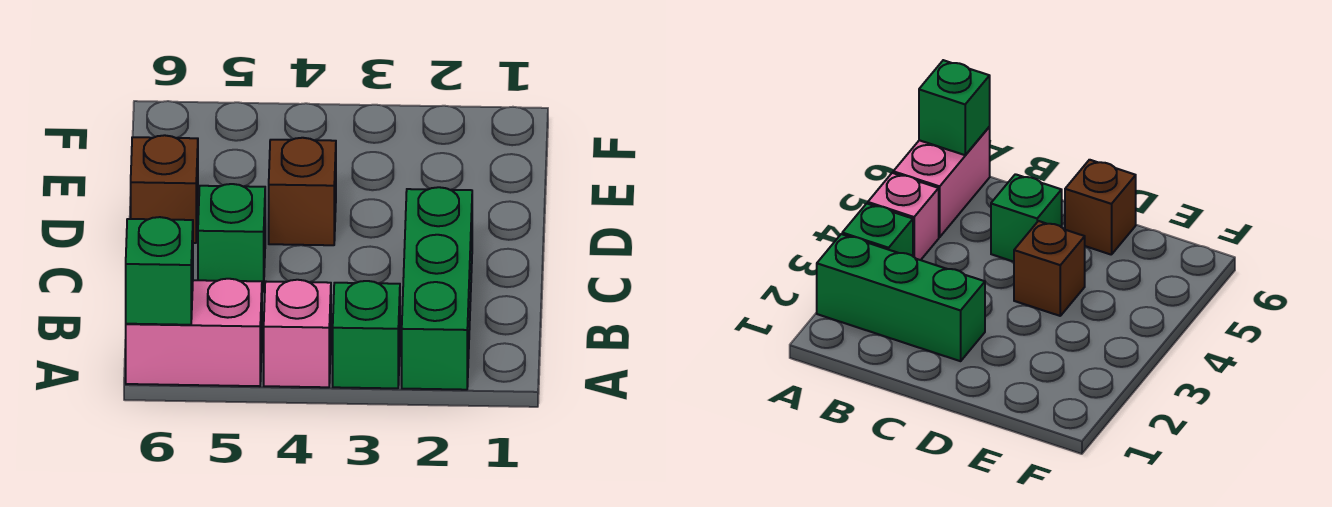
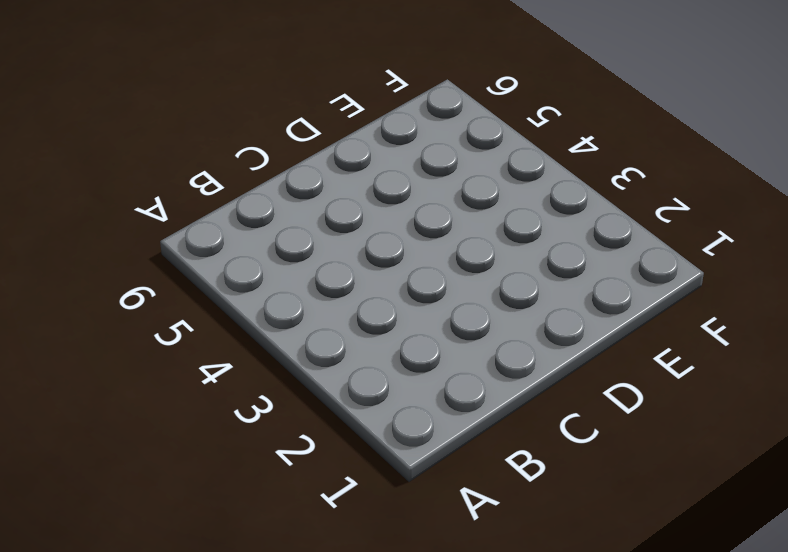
none -> green brick A2:C2 level 1
none -> green brick A3 level 1

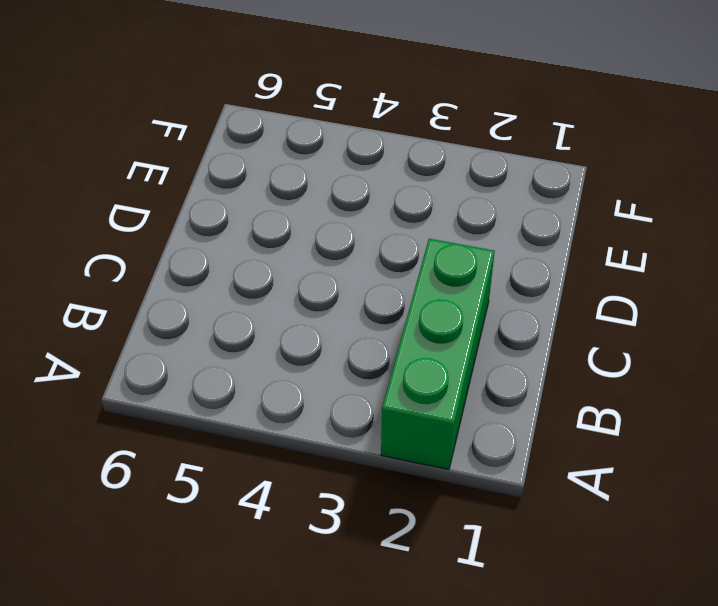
none -> green brick A3 level 1
none -> pink brick A4 level 1

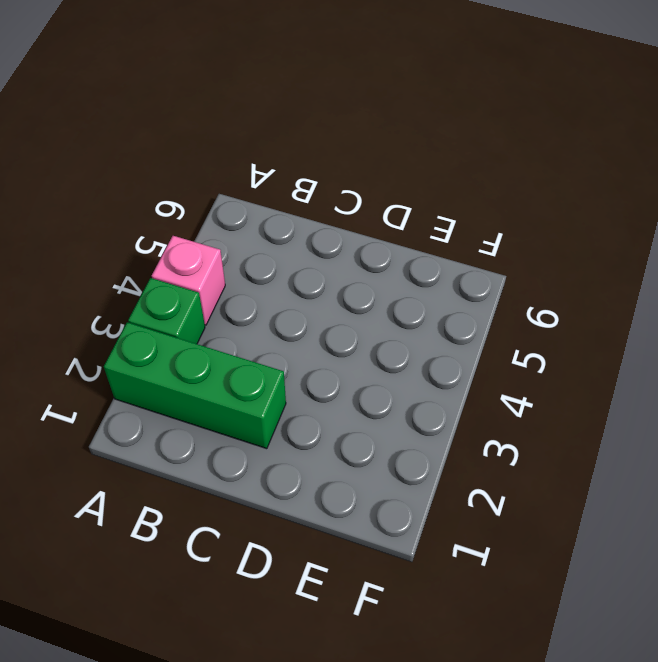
none -> pink brick A5:A6 level 1
none -> green brick C5 level 1

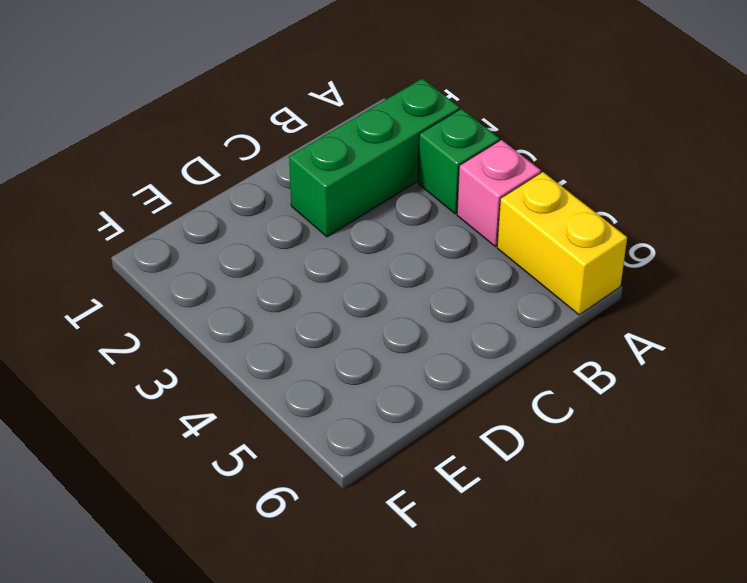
yellow brick A5:A6 level 1 -> pink brick A5:A6 level 1
none -> green brick C5 level 1
none -> brown brick D4 level 1

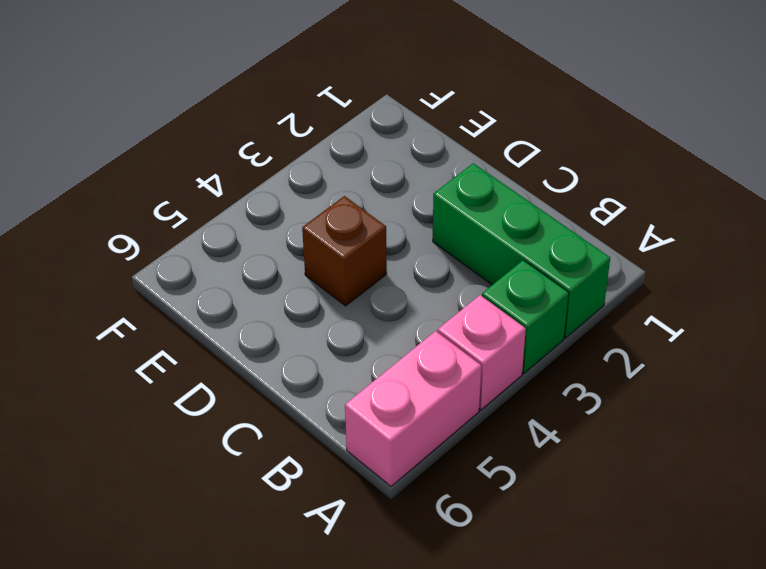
none -> green brick C5 level 1
none -> brown brick D6 level 1

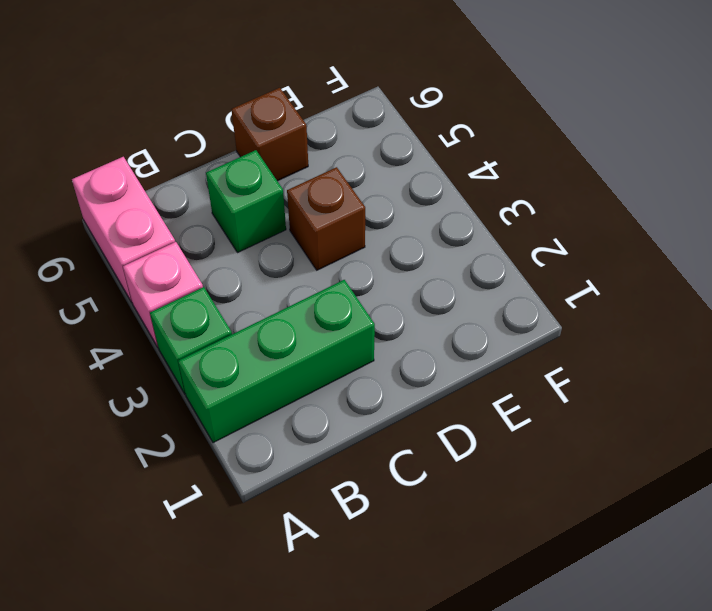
none -> green brick A6 level 2

